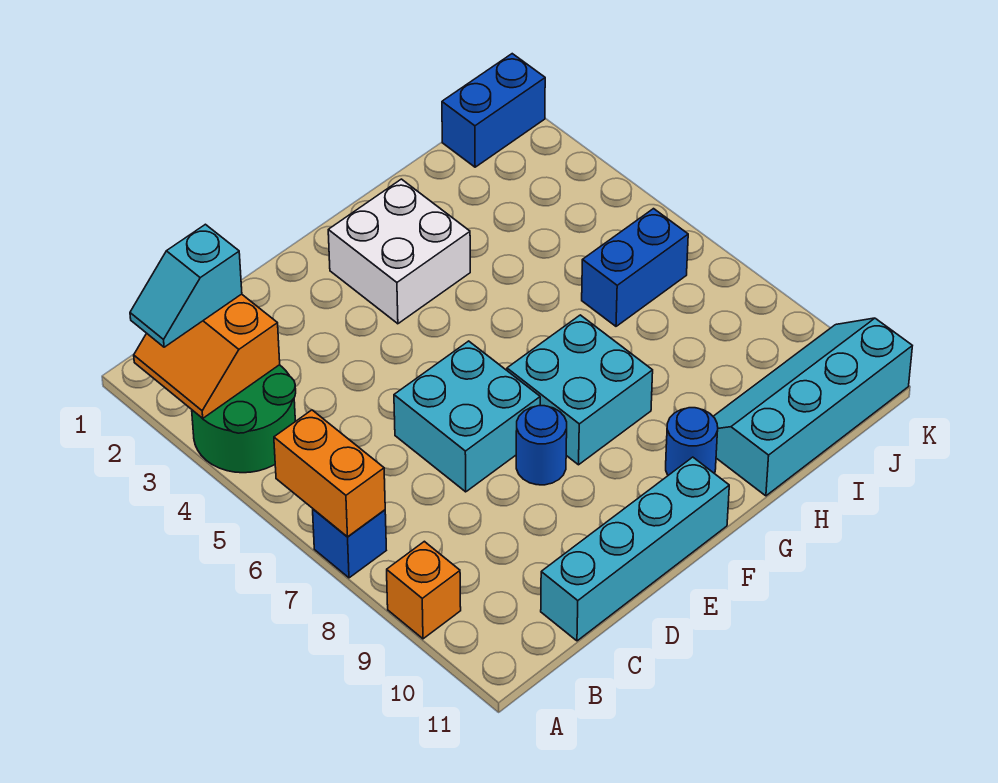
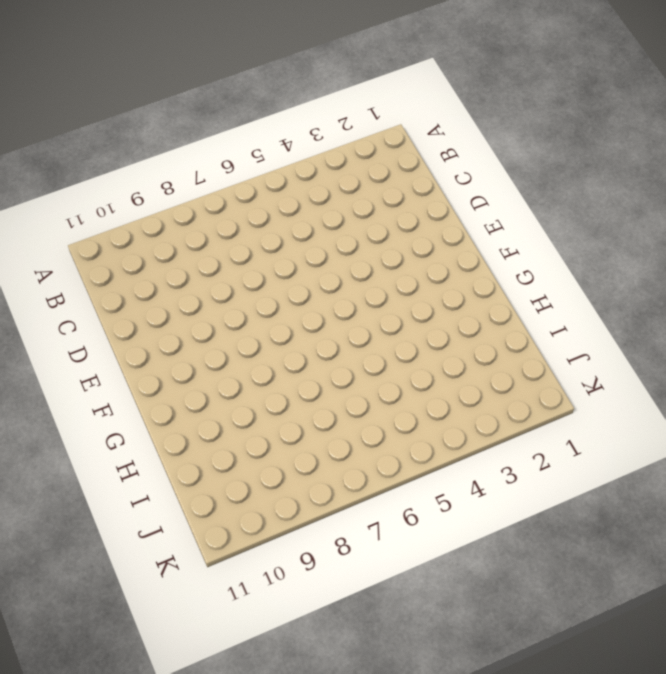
none -> green round brick A3:B4 level 1
none -> blue brick A7 level 1
none -> orange brick A9 level 1

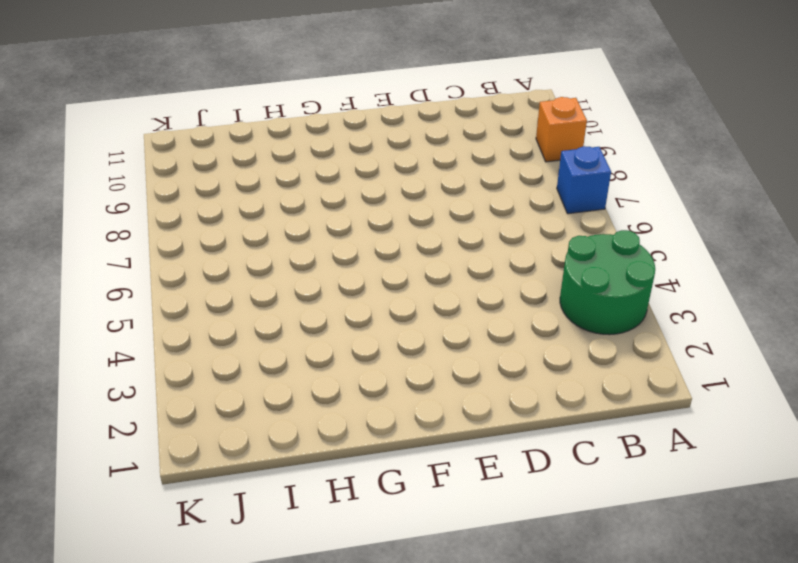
none -> cyan brick C11:F11 level 1
none -> cyan brick D6:E7 level 1
none -> blue round brick E8 level 1

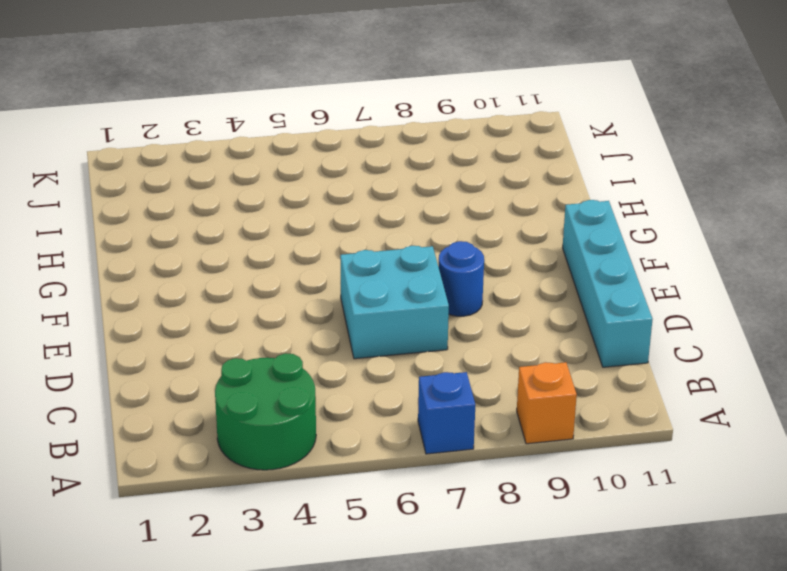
none -> white brick F2:G3 level 1
none -> cyan brick F7:G8 level 1
none -> blue round brick G10 level 1

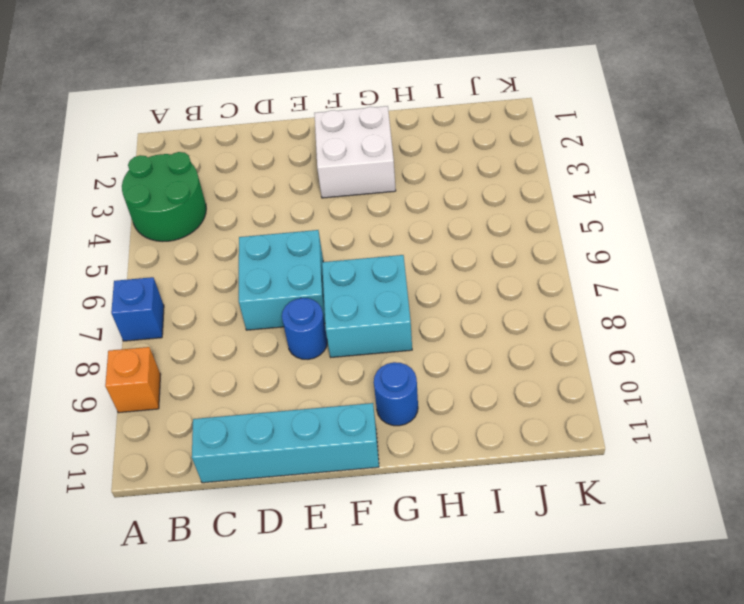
none -> cyan slope H10:K11 level 1 top 11
none -> blue brick I6:J6 level 1
none -> blue brick J1:K1 level 1

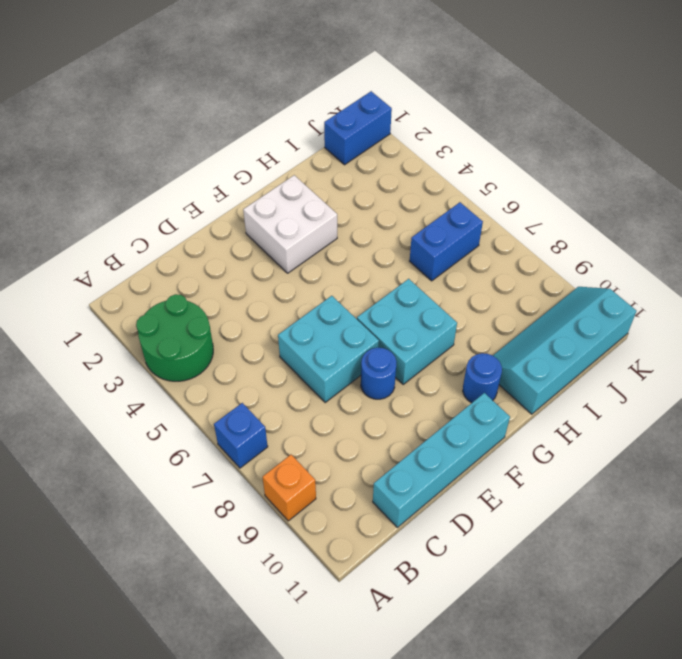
none -> orange slope A2:B3 level 2 top B
none -> orange brick A6:A7 level 2
none -> cyan slope A2:B2 level 3 top B

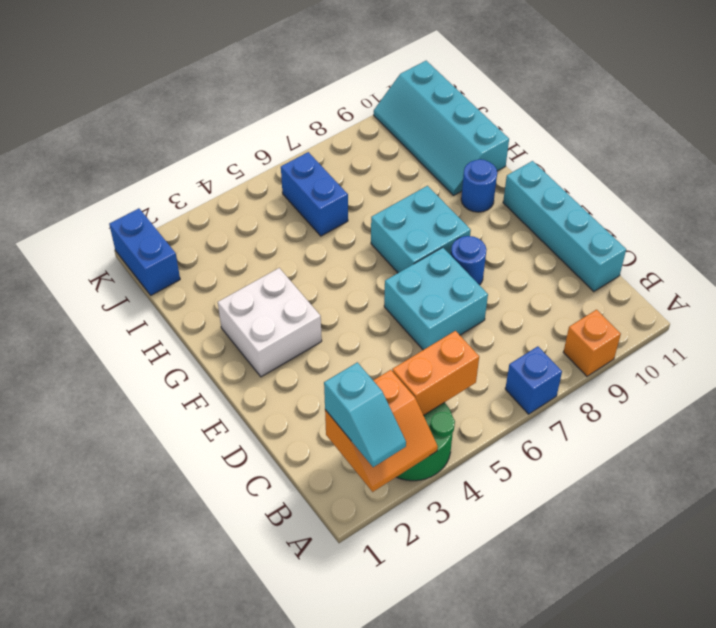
orange brick B4:B5 level 2 -> orange brick A6:A7 level 2

